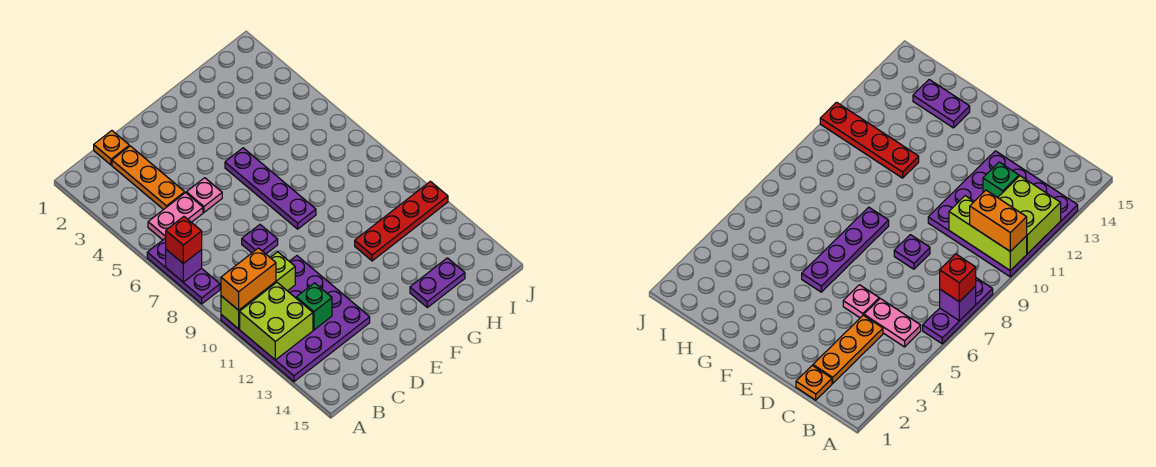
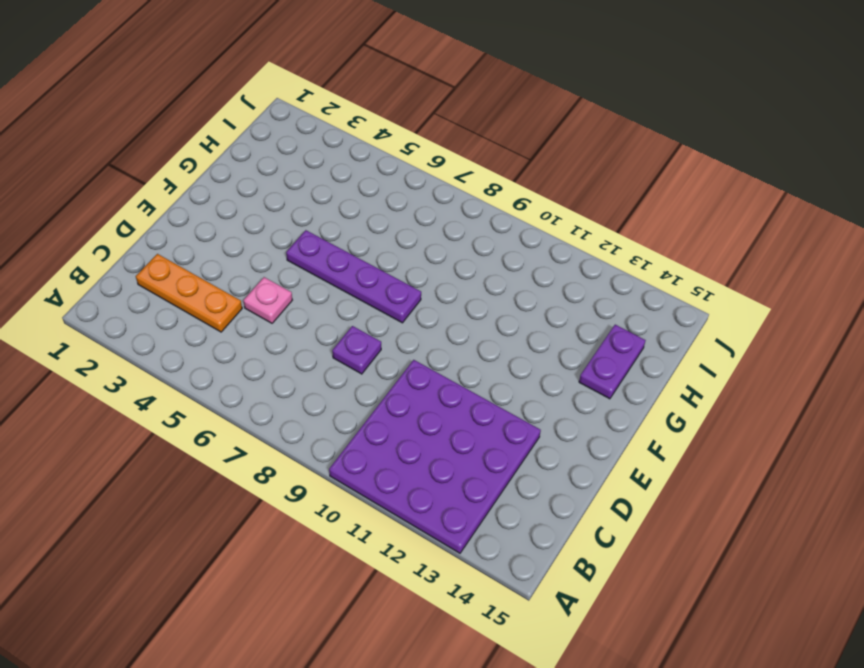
none -> purple plate A6:A8 level 1
none -> pink plate B5:C5 level 1
none -> orange plate C1 level 1

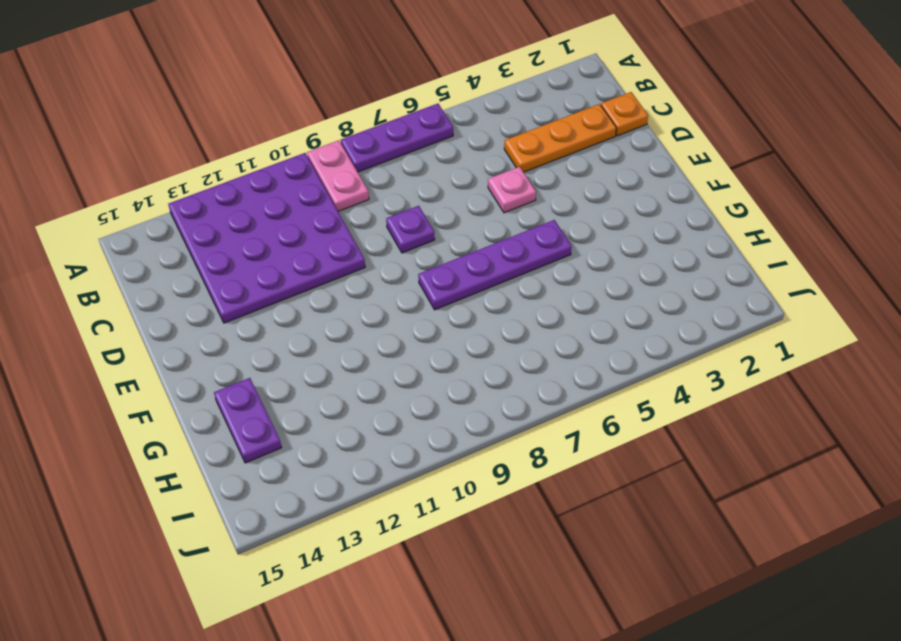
pink plate A9:B9 level 1 -> pink plate B5:C5 level 1
none -> red plate G11:J11 level 1
none -> purple brick A7 level 2
none -> lime brick A10:C10 level 2

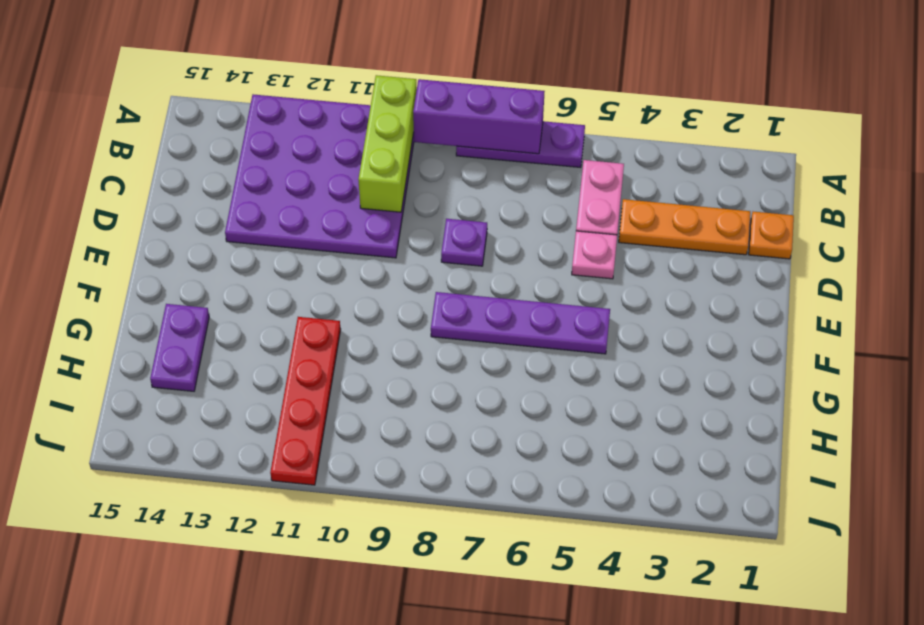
purple brick A7:A9 level 2 -> purple brick A7 level 2
none -> lime brick A11:B12 level 2
none -> green brick C12 level 2
none -> red brick A7 level 3

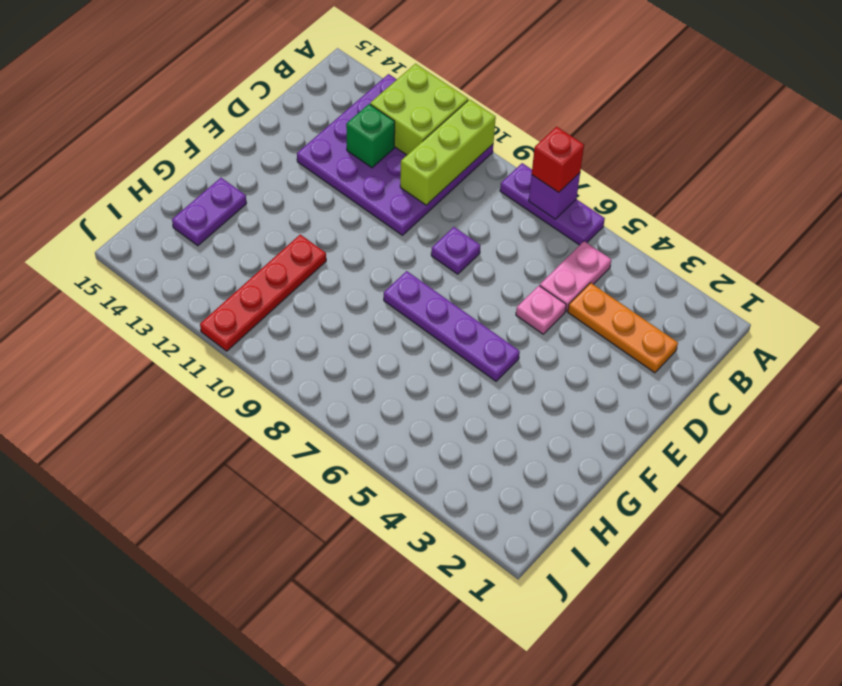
none -> orange plate C1 level 1
none -> orange brick A10:B10 level 3

